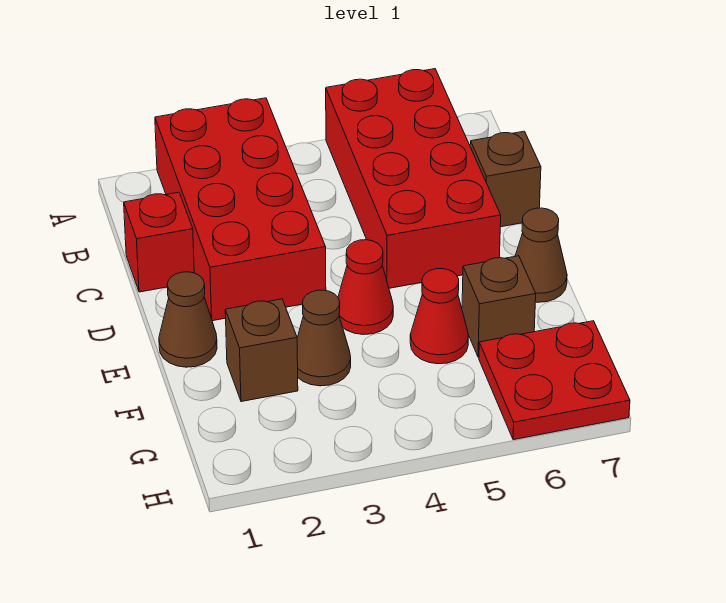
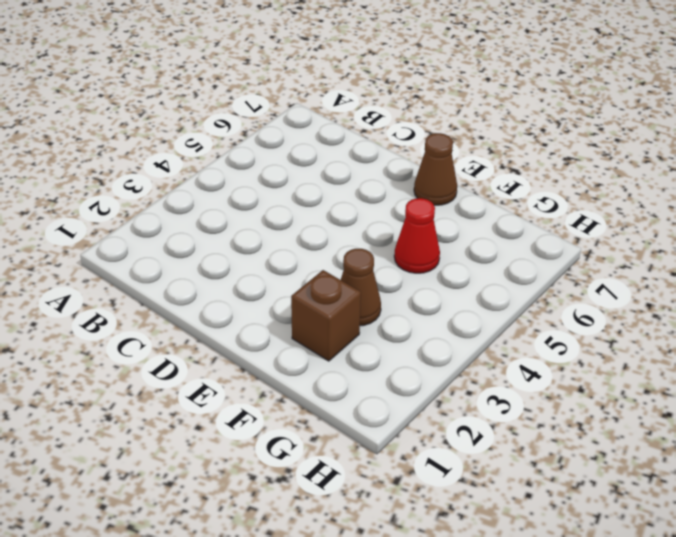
none -> red brick A2:D3 level 1
none -> red brick A5:D6 level 1
none -> red brick C1 level 1

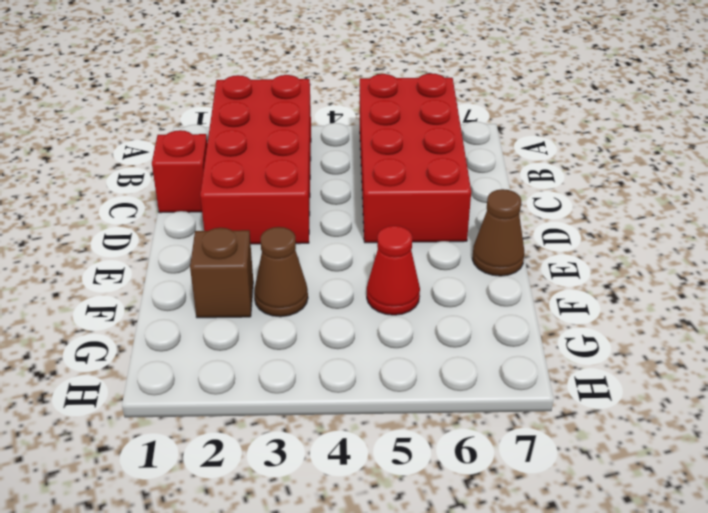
none -> brown brick C7 level 1
none -> brown cone E1 level 1
none -> red cone E4 level 1

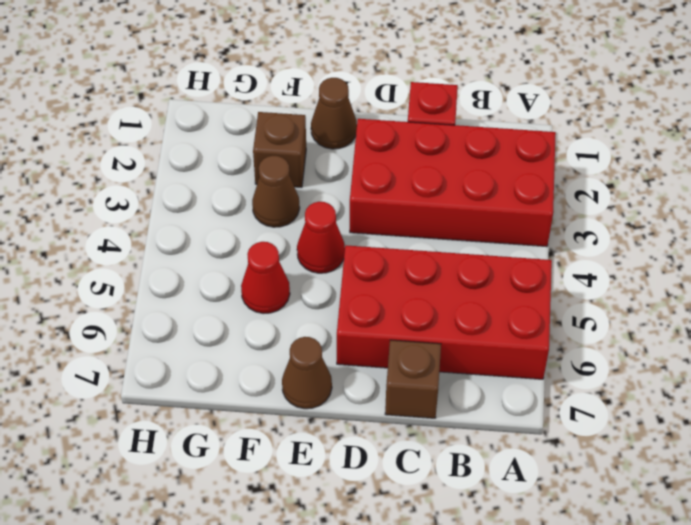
none -> brown brick F6 level 1
none -> red plate G6:H7 level 1

